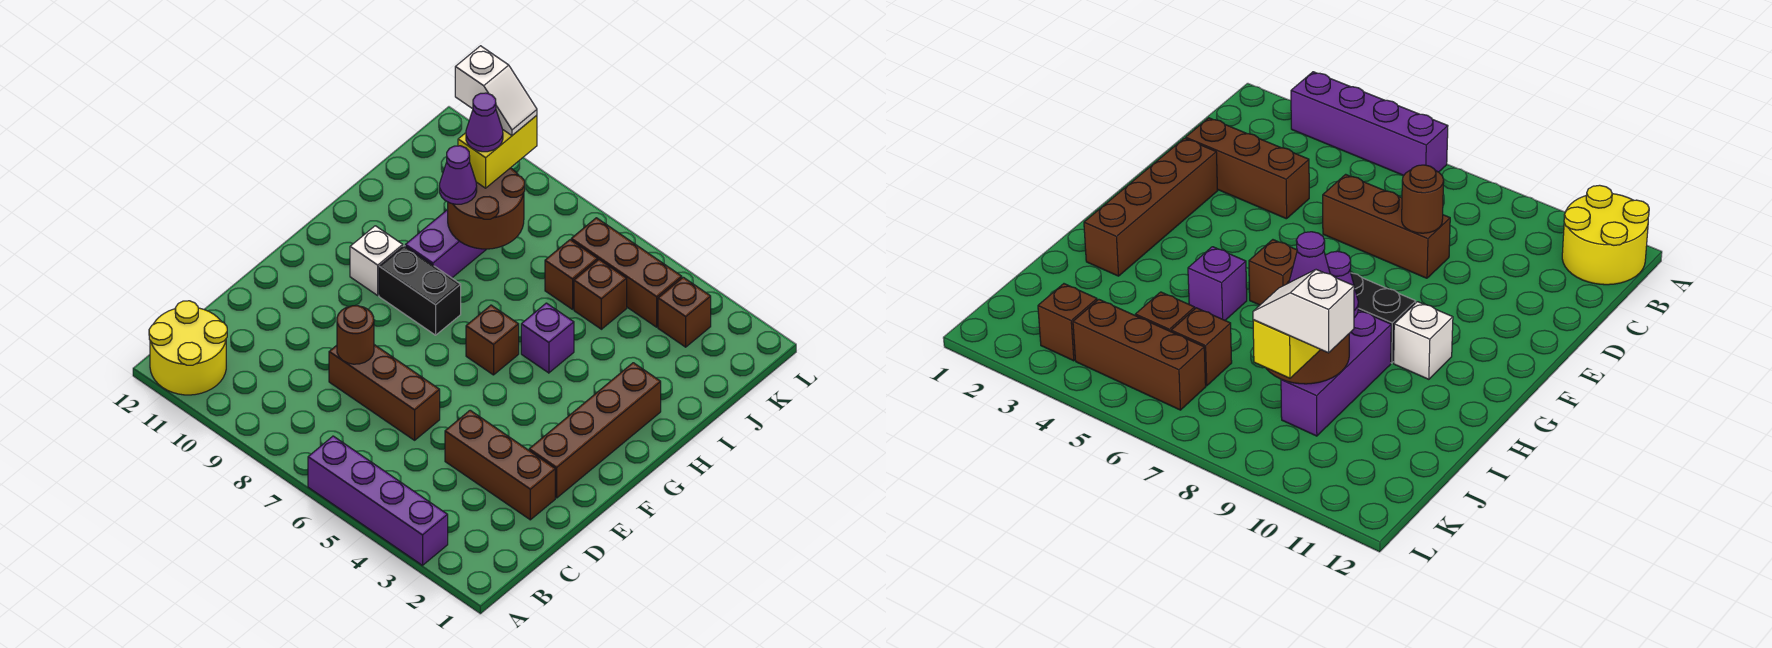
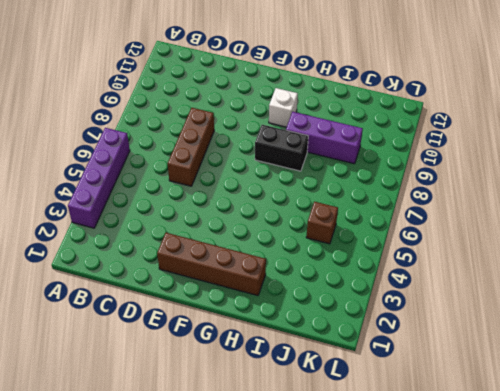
black brick G8:H8 level 1 -> black brick G8:G9 level 1
none -> yellow round brick A11:B12 level 1
none -> brown brick D2:D4 level 1
none -> brown brick G6 level 1

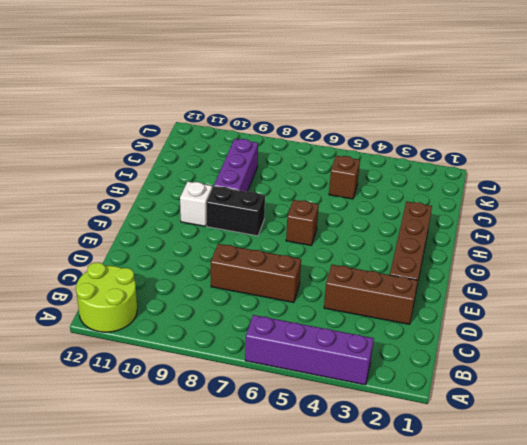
lime round brick A11:B12 level 1 -> yellow round brick A11:B12 level 1
none -> purple brick H5 level 1
none -> brown brick J6 level 1
none -> brown brick K3 level 1

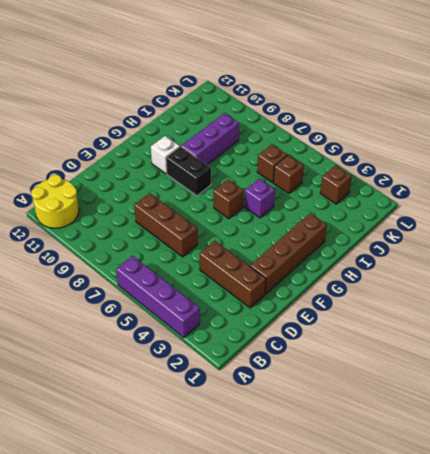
none -> brown brick K4:K6 level 1
none -> brown round brick D8 level 2
none -> brown round brick I8:J9 level 2

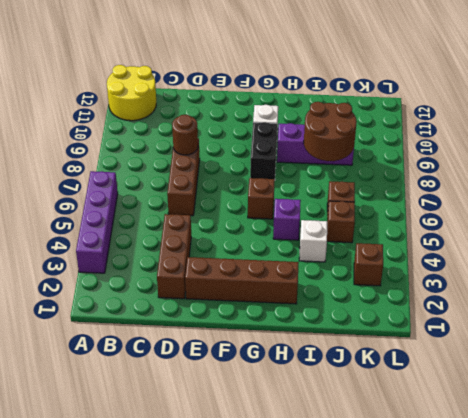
white brick I4 level 1 -> none
none -> brown brick K4:K6 level 1
none -> purple cone I9 level 3
none -> yellow brick J9:K9 level 3

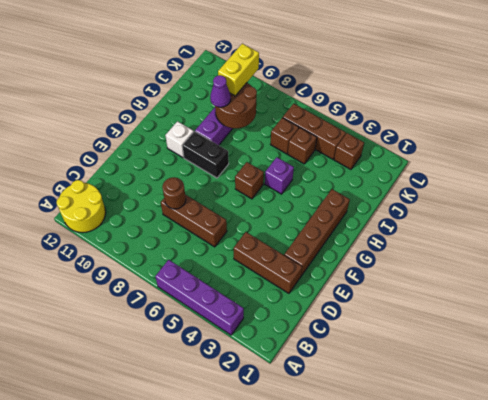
none -> purple cone J9 level 4
none -> white slope K9:K10 level 4 top 10

